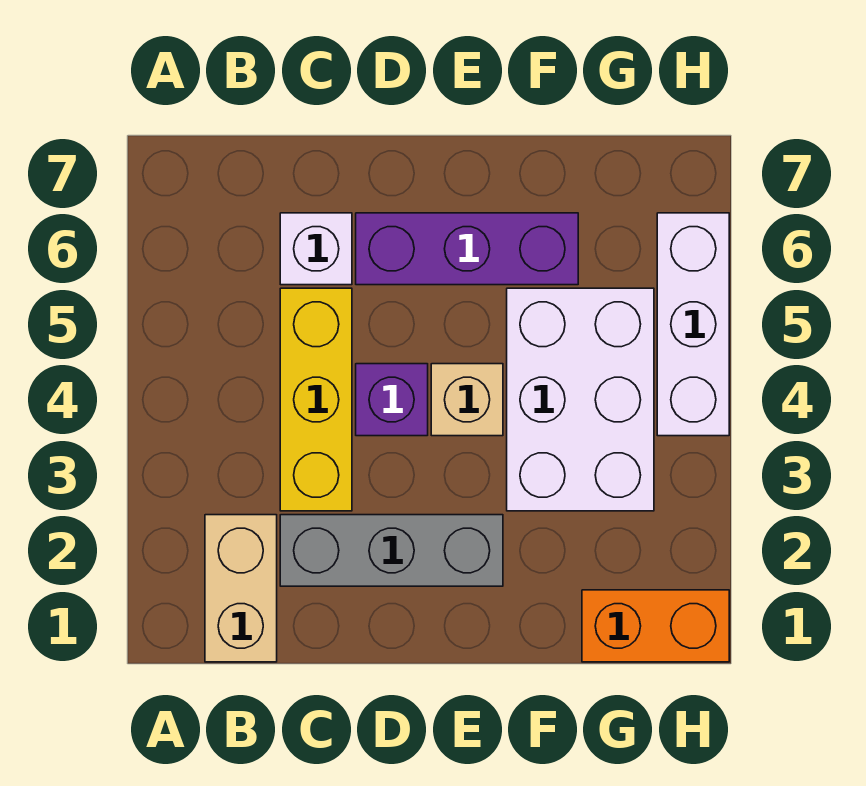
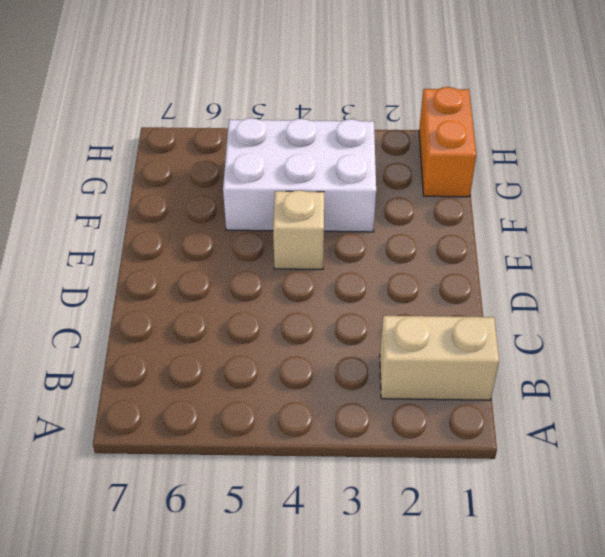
none -> grey brick C2:E2 level 1
none -> yellow brick C3:C5 level 1

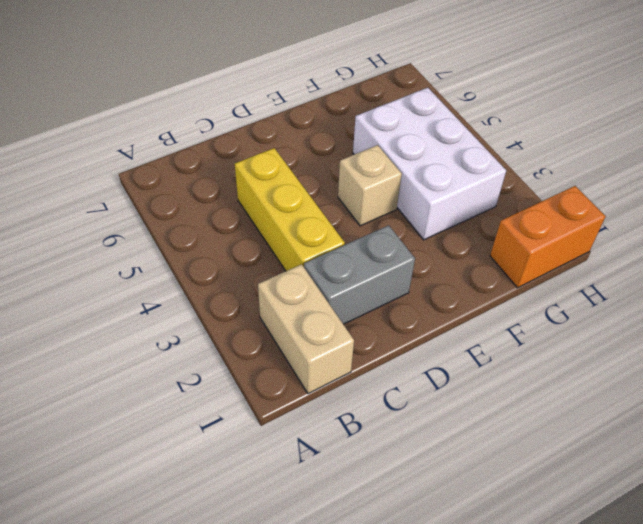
grey brick C2:D2 level 1 -> grey brick C2:E2 level 1
none -> white brick C6 level 1
none -> purple brick D4 level 1

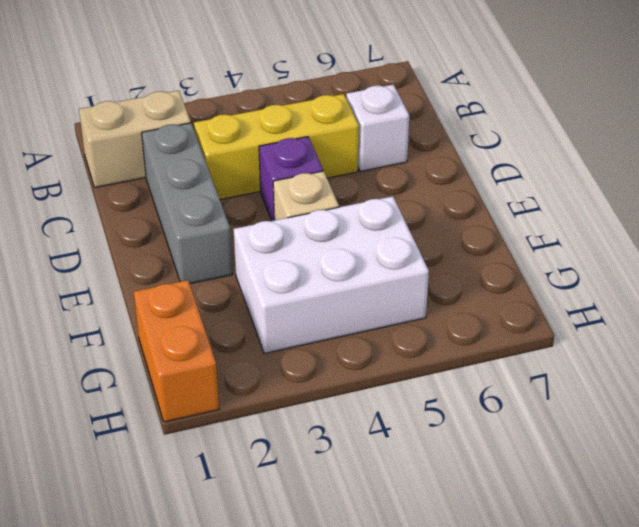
none -> purple brick D6:F6 level 1
none -> white brick H4:H6 level 1

